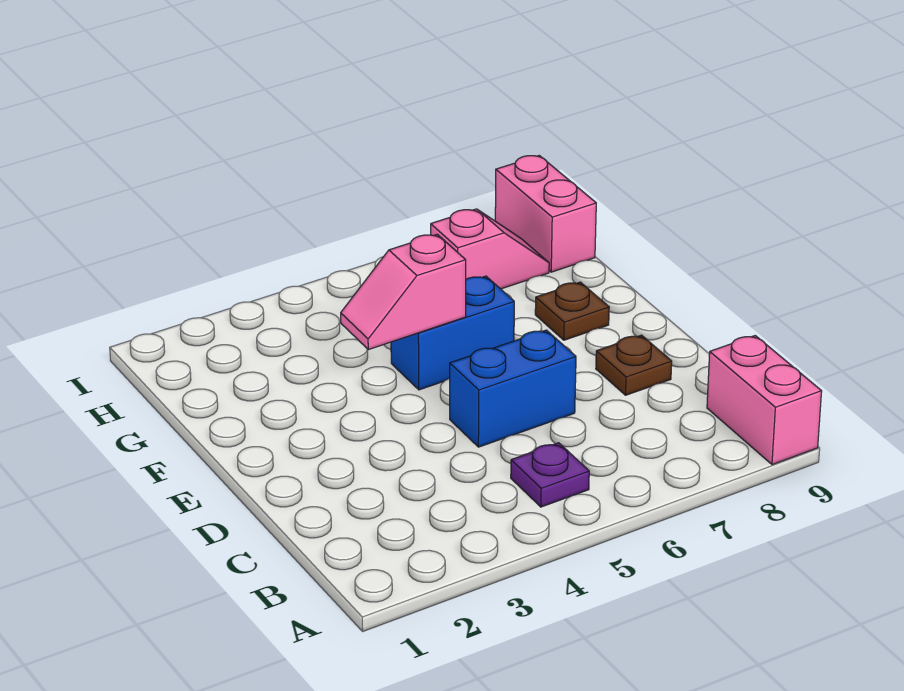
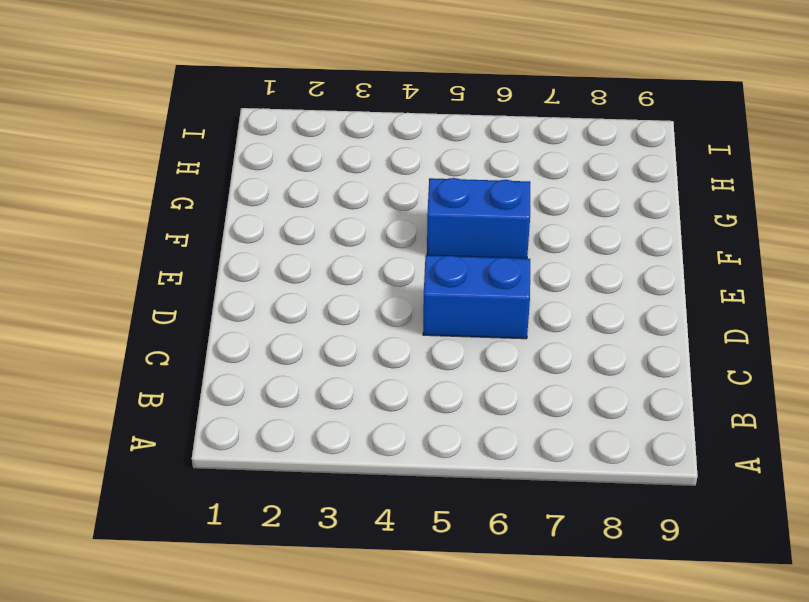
none -> pink brick A9:B9 level 1
none -> purple plate B5 level 1

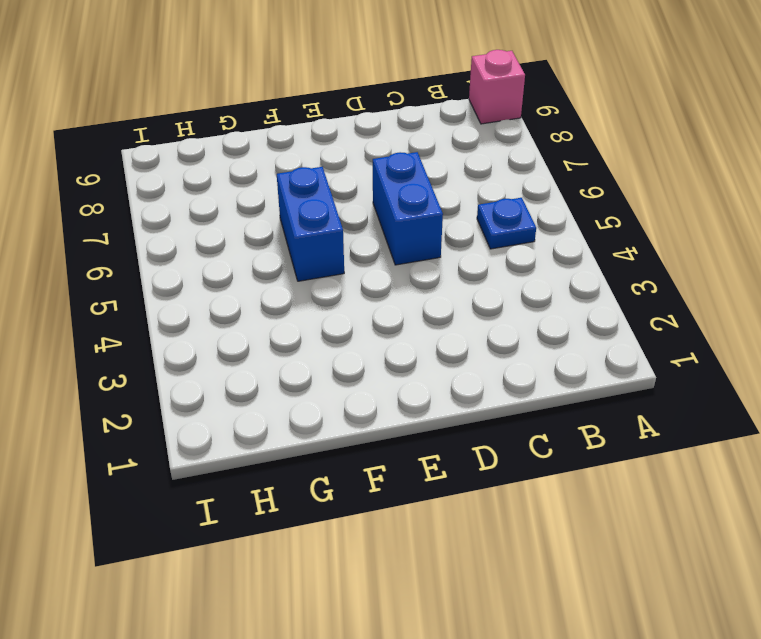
pink brick A9 level 1 -> pink brick A9:B9 level 1
blue plate B5 level 1 -> purple plate B5 level 1
none -> brown plate D8 level 1
none -> brown plate F8 level 1

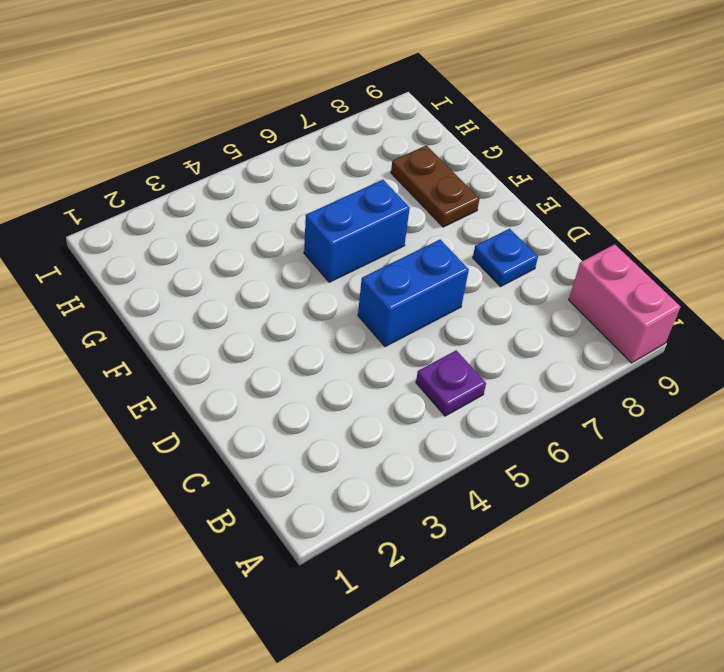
blue plate D8 level 1 -> brown plate D8 level 1
brown plate F8:G8 level 1 -> brown plate F8 level 1
none -> pink slope H7:H8 level 1 top 7
none -> pink brick H9:I9 level 1

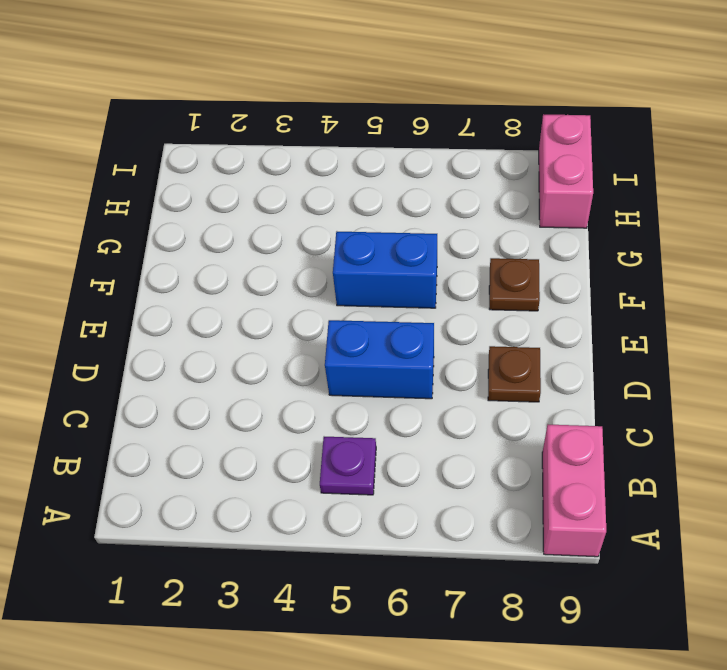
none -> pink slope H7:H8 level 1 top 7
none -> pink slope F4:F5 level 2 top 5

